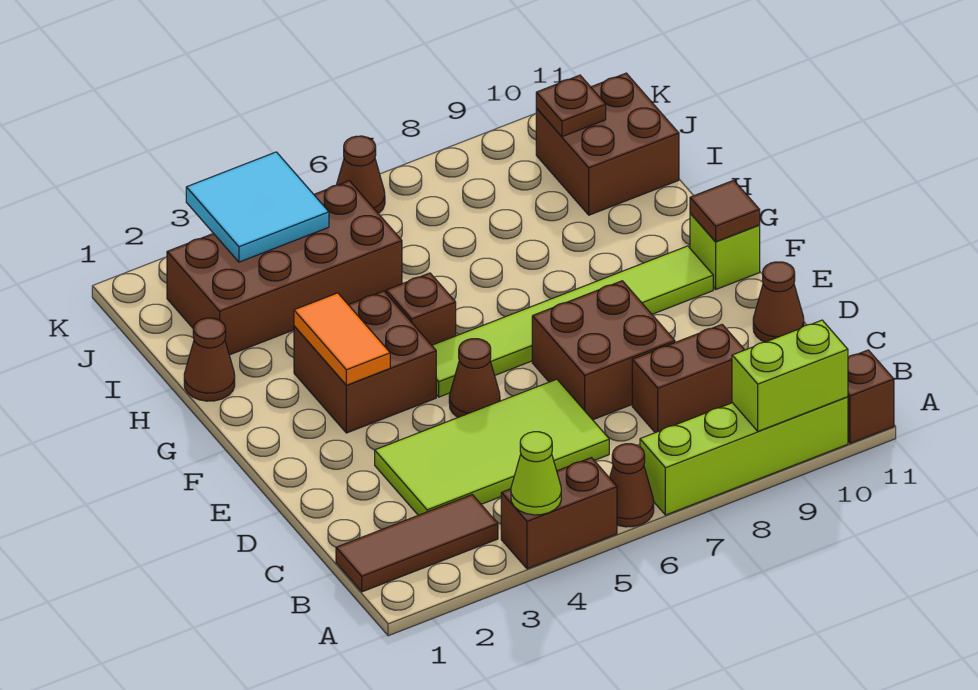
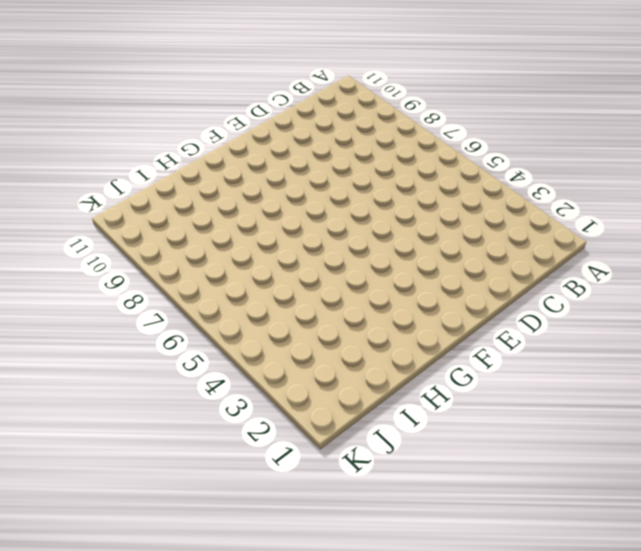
none -> brown brick A4:A5 level 1
none -> brown cone A6 level 1
none -> lime brick A7:A10 level 1

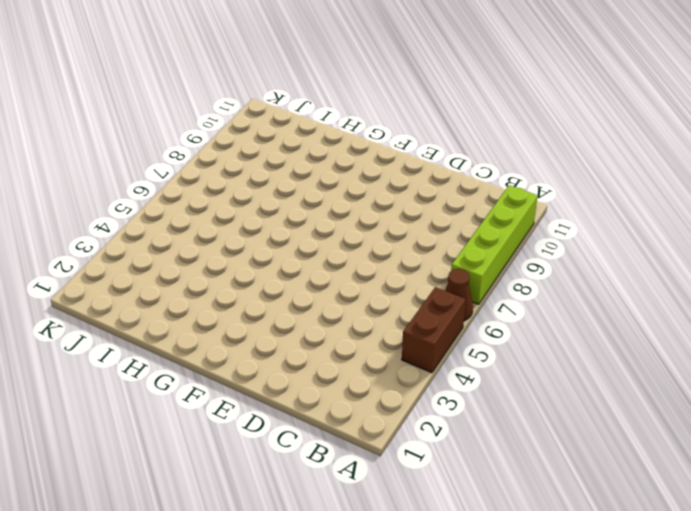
none -> brown brick A11 level 1
none -> brown tile B1:B3 level 1
none -> lime tile C3:D6 level 1

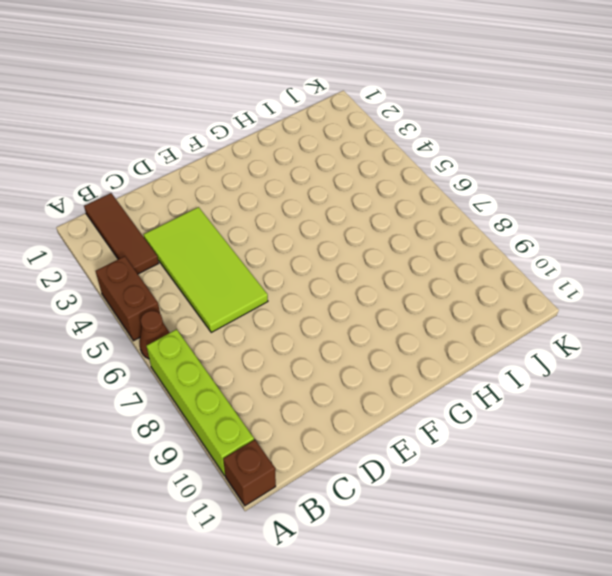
none -> brown brick C8:C9 level 1
none -> brown brick D7:E8 level 1
none -> brown cone D11 level 1

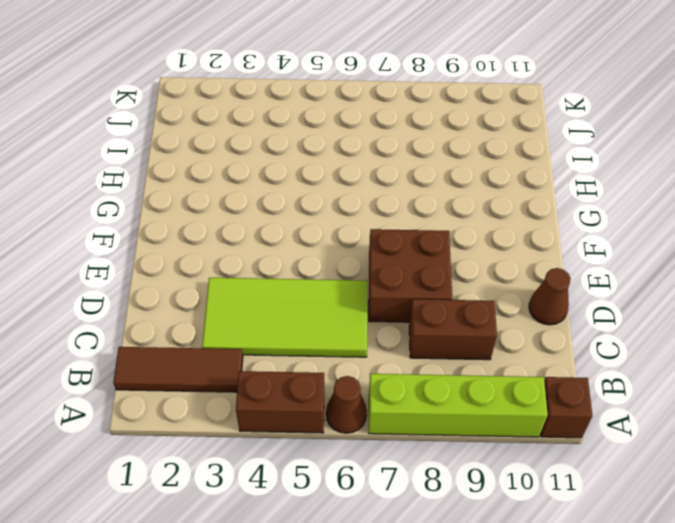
none -> brown cone E5 level 1
none -> brown brick F3:G4 level 1
none -> lime tile F5:F10 level 1

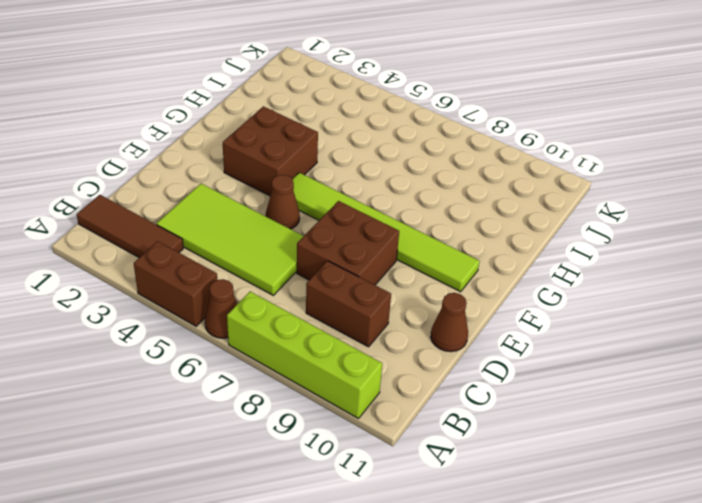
none -> brown brick A11 level 1
none -> lime brick F11 level 1
none -> brown brick G5 level 1

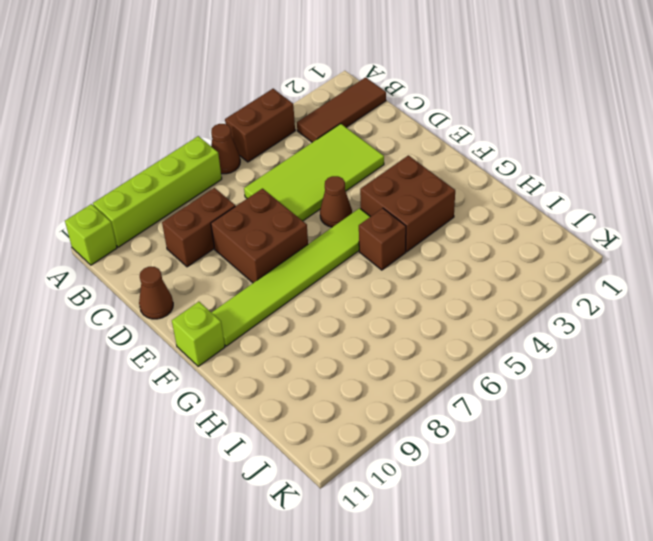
lime brick A11 level 1 -> brown brick A11 level 1
none -> brown cone H1 level 1
none -> brown brick I2:J5 level 1
none -> brown brick I10:J11 level 1

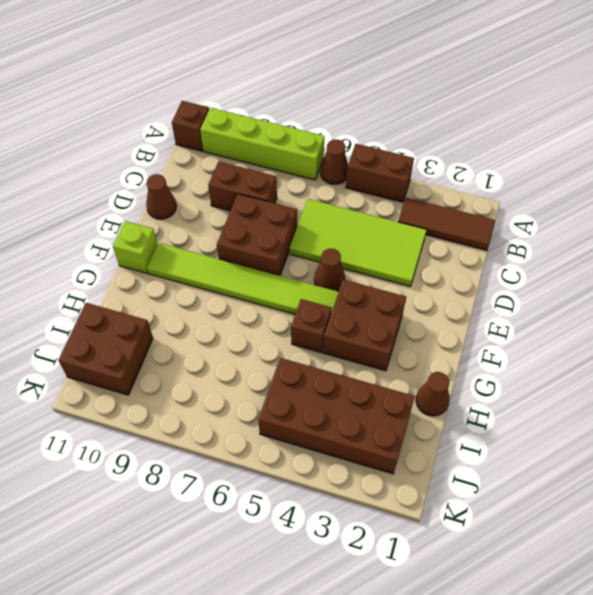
none -> brown cone K6 level 1
none -> lime cone A4 level 2
none -> lime brick A9:A10 level 2

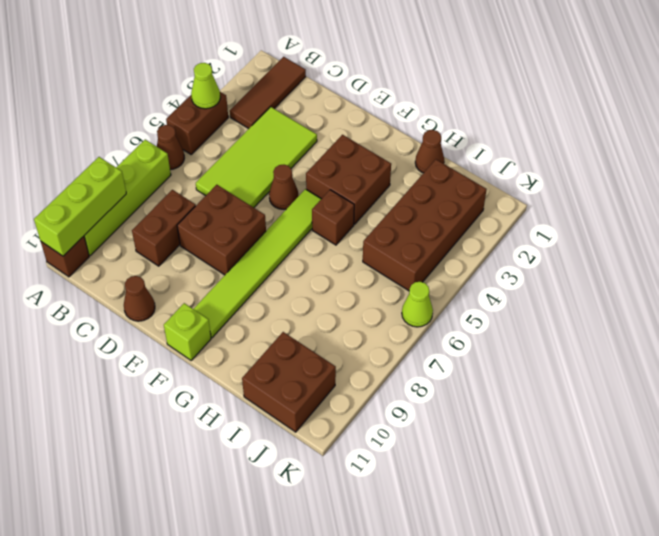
lime brick A9:A11 level 2 -> lime brick A9:A10 level 2
lime cone K6 level 1 -> brown cone K6 level 1
none -> orange tile F3:G3 level 2
none -> brown tile F11 level 2
none -> cyan tile J3:K4 level 2

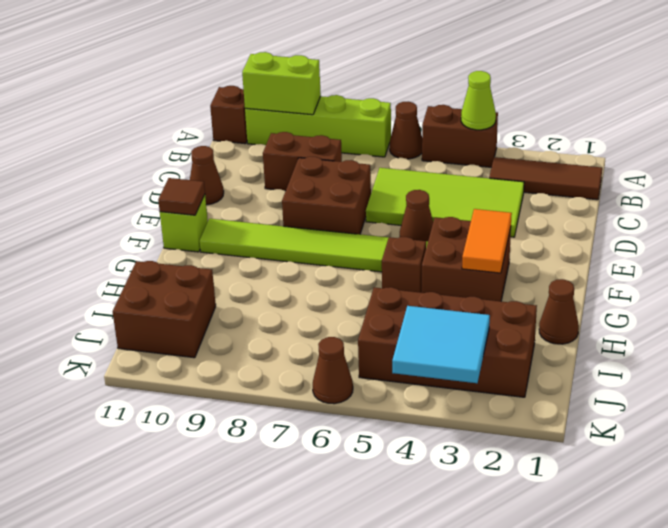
none -> brown plate J10 level 2

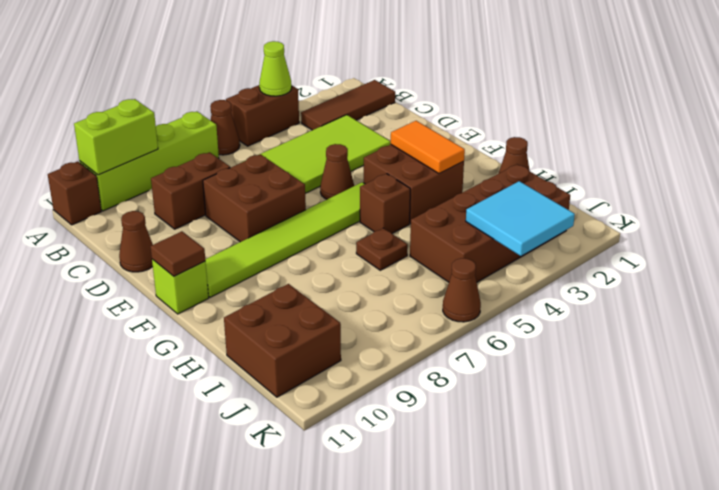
brown plate H6 level 1 -> brown plate J10 level 2

